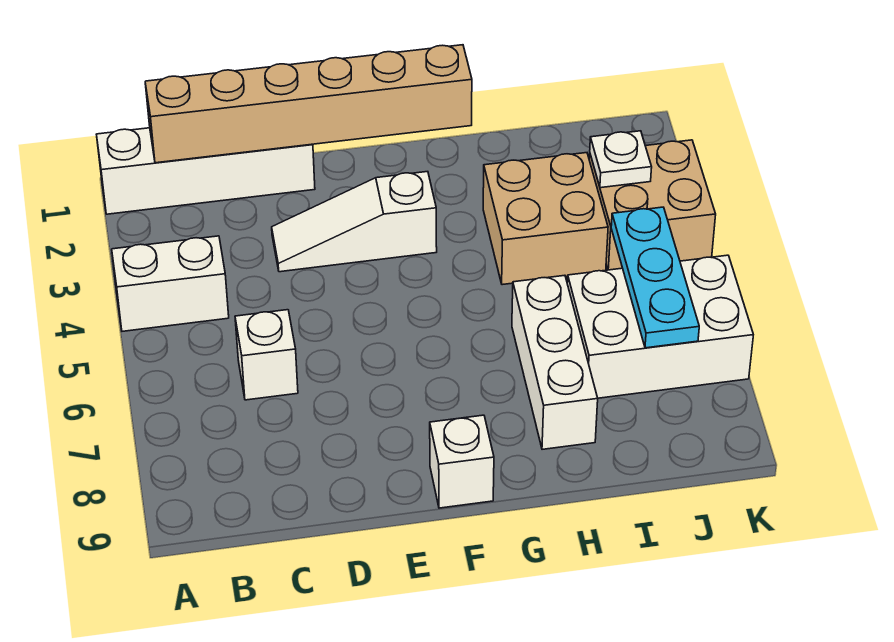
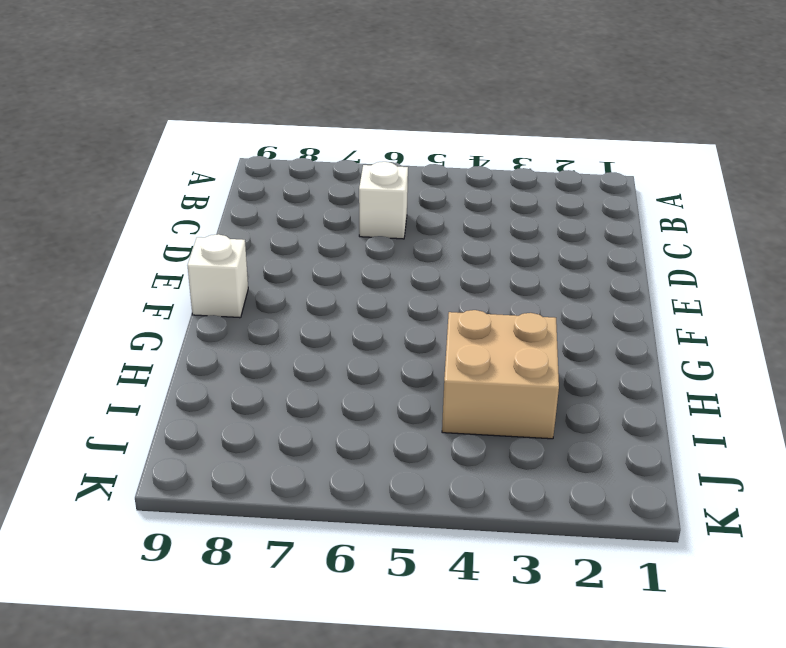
none -> white brick A1:D1 level 1
none -> white brick A4:B4 level 1
none -> white slope D3:F3 level 1 top F

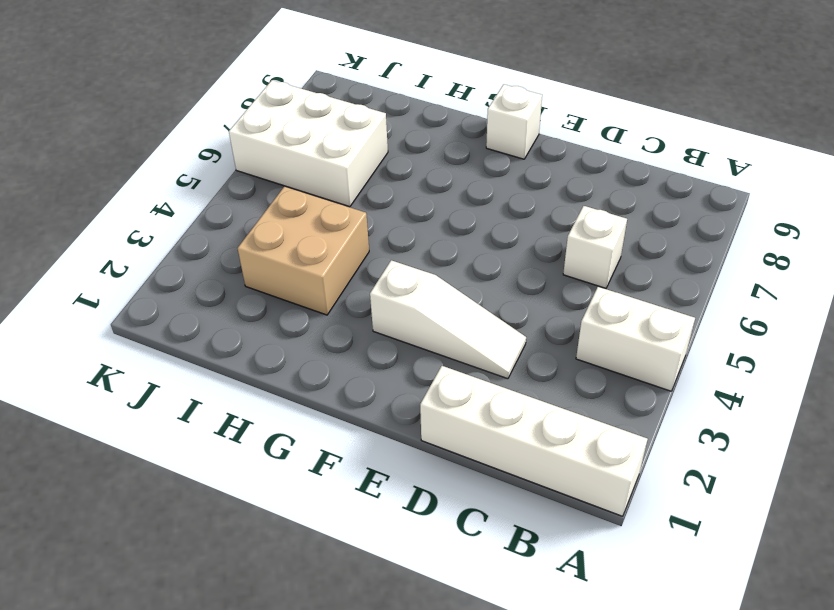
none -> white brick H6:H8 level 1
none -> tan brick J3:K4 level 1
none -> tan brick B1:G1 level 2

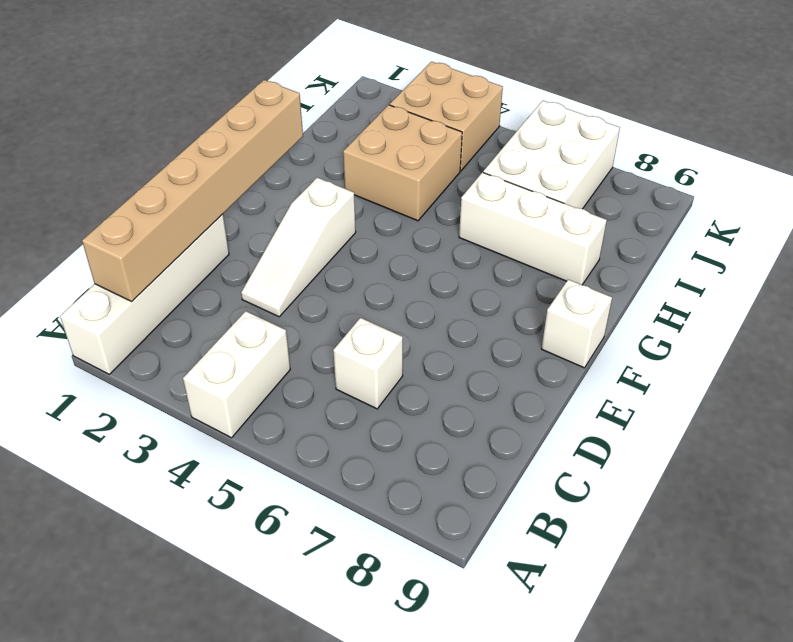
none -> white plate J3 level 2
none -> cyan plate J5:J7 level 2

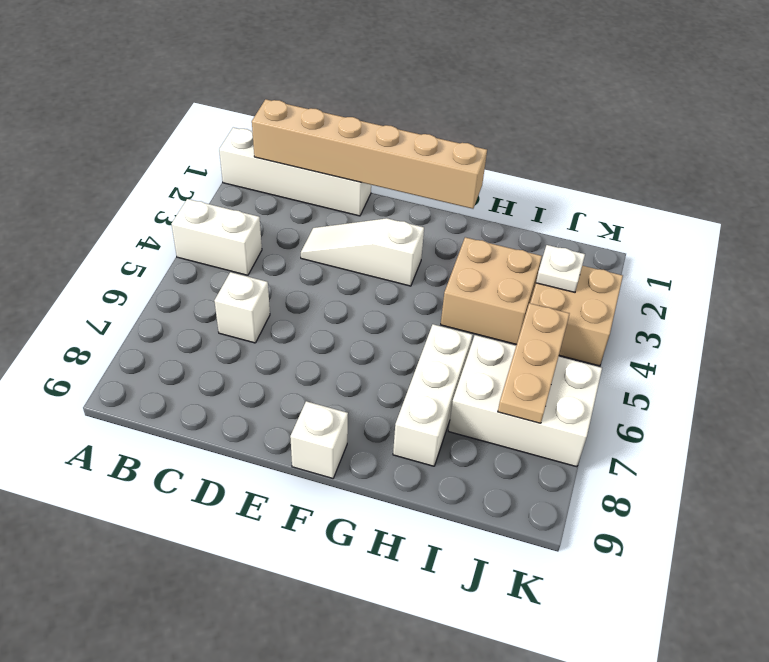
tan plate J5:J7 level 2 -> cyan plate J5:J7 level 2

